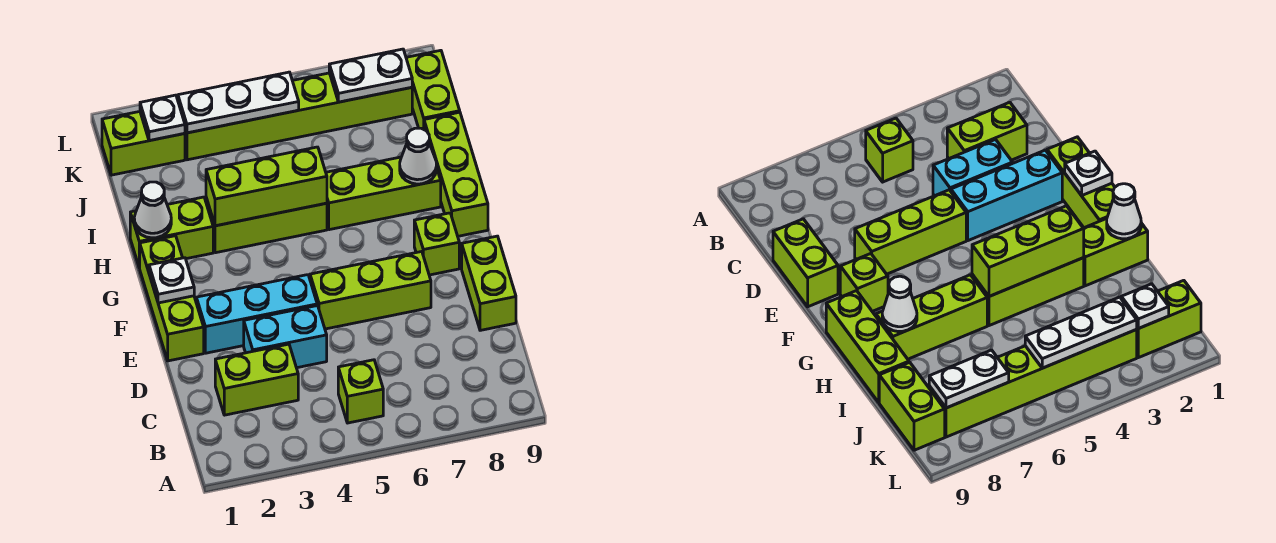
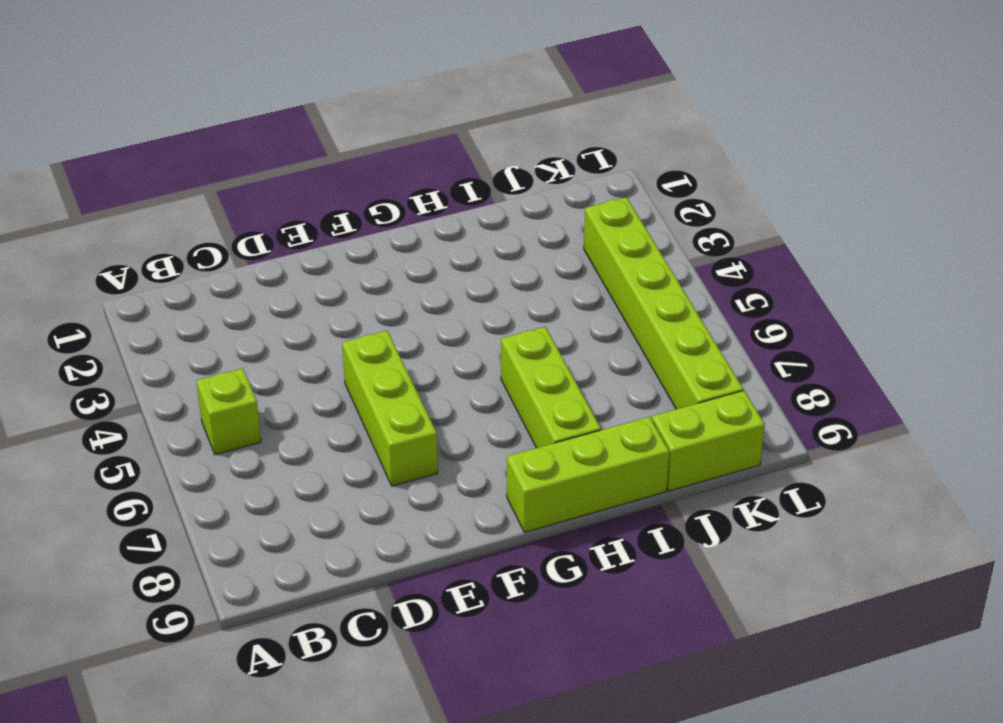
none -> lime brick C2:C3 level 1
none -> cyan brick D3:D4 level 1
none -> lime brick D9:E9 level 1

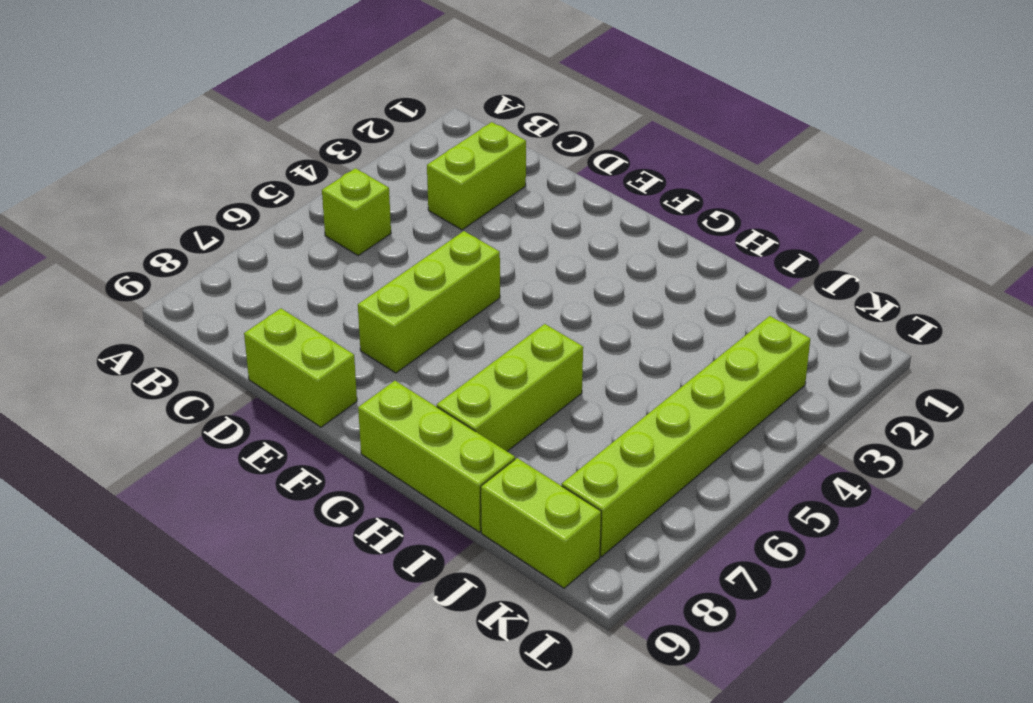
none -> cyan brick D3:D4 level 1
none -> lime brick E1:G1 level 1
none -> cyan brick E2:E4 level 1

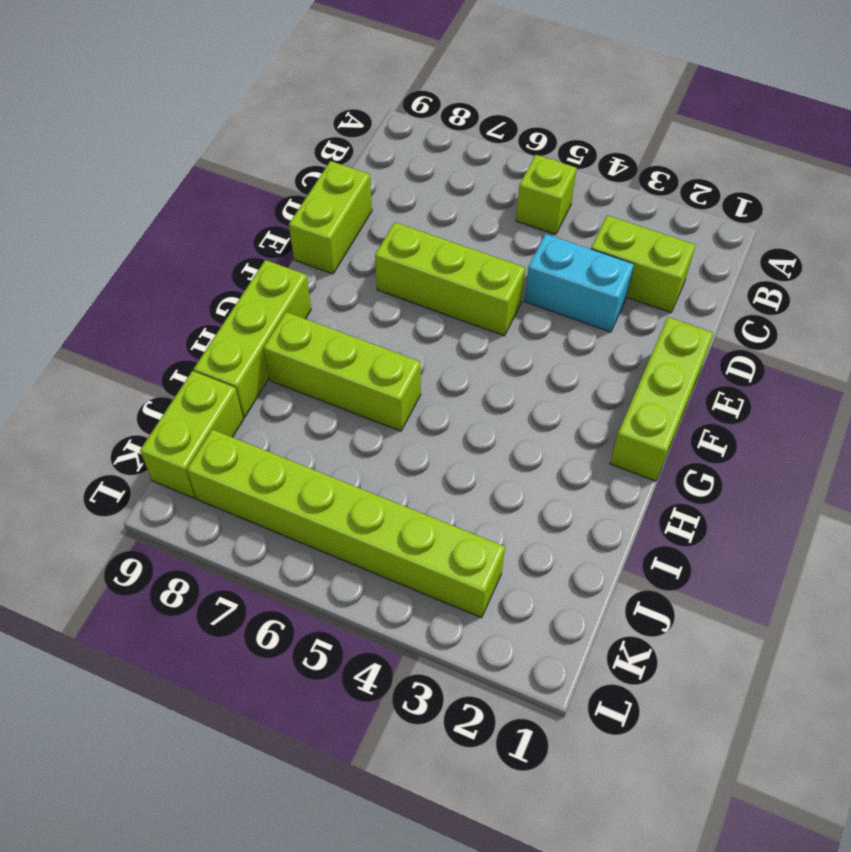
none -> cyan brick E2:E4 level 1
none -> lime brick F8 level 1
none -> lime brick H1:H2 level 1

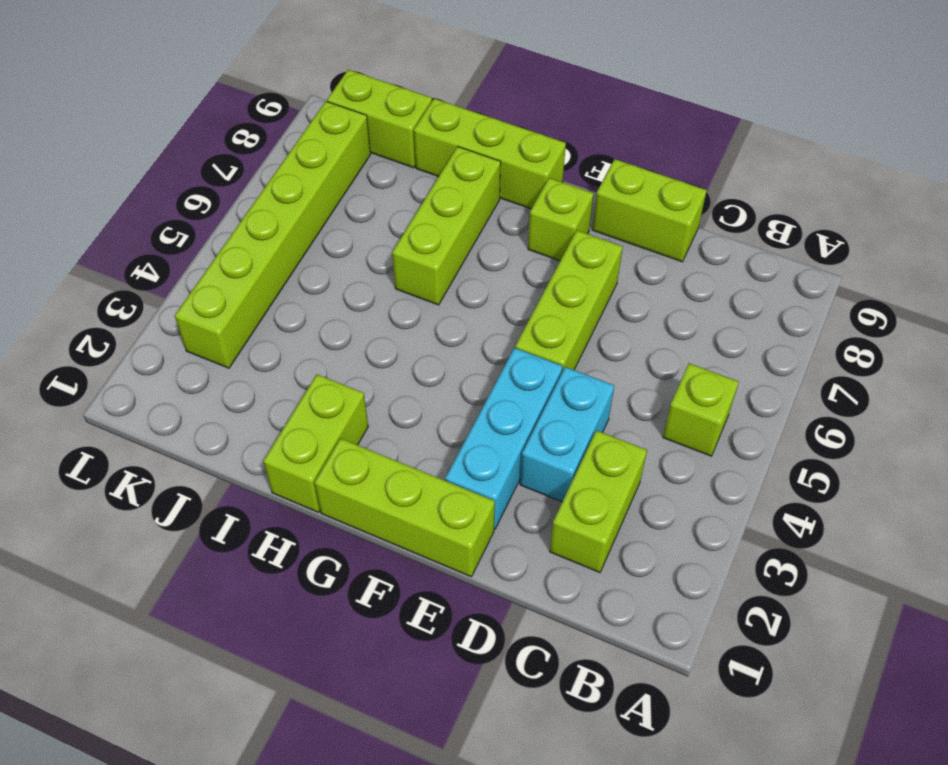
none -> lime brick H3:H5 level 1
none -> lime brick K1:K2 level 1
none -> white plate F1 level 2

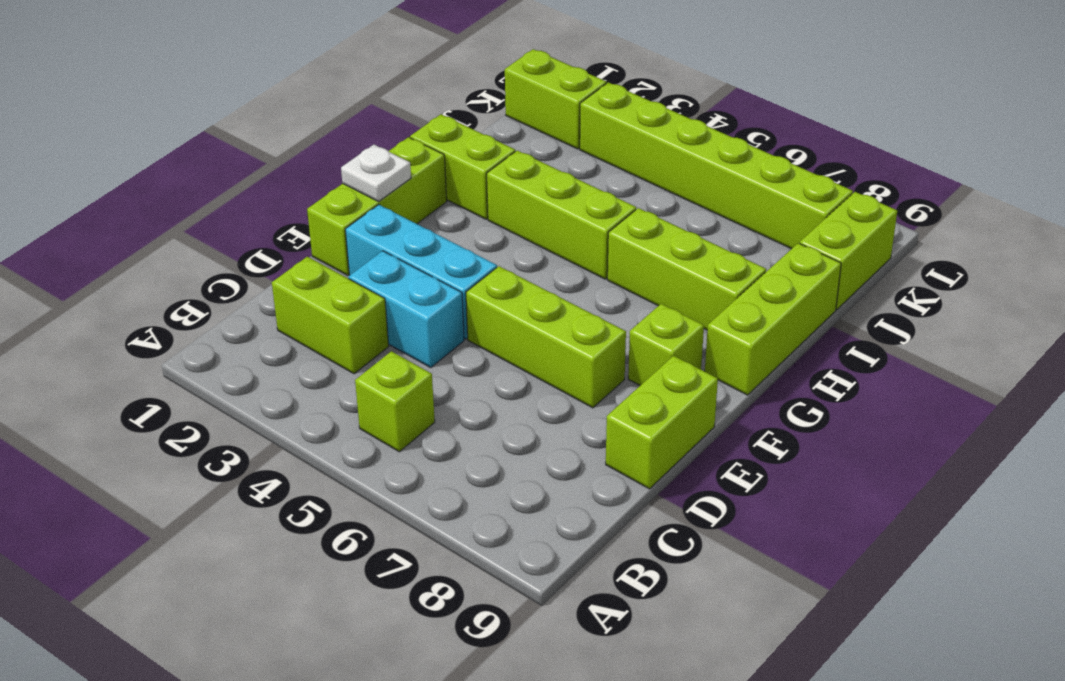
none -> white cone H1 level 2
none -> lime brick H3:H5 level 2
none -> white cone H8 level 2

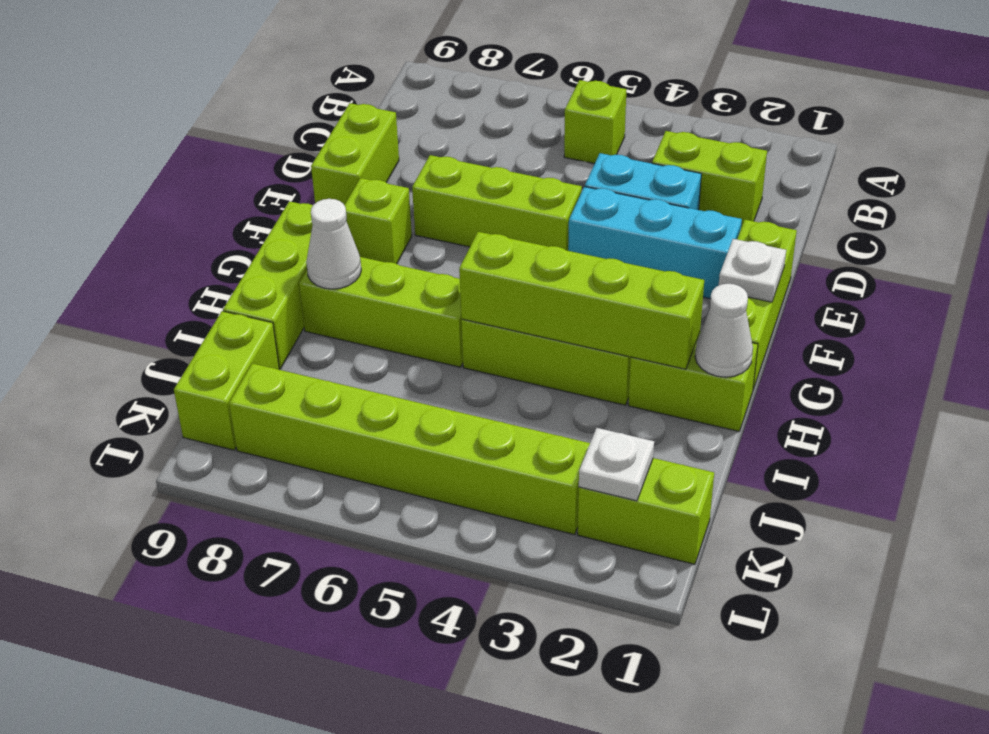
lime brick H2:H5 level 2 -> lime brick H3:H5 level 2
none -> white plate K3:K5 level 2
none -> white plate K7:K8 level 2

